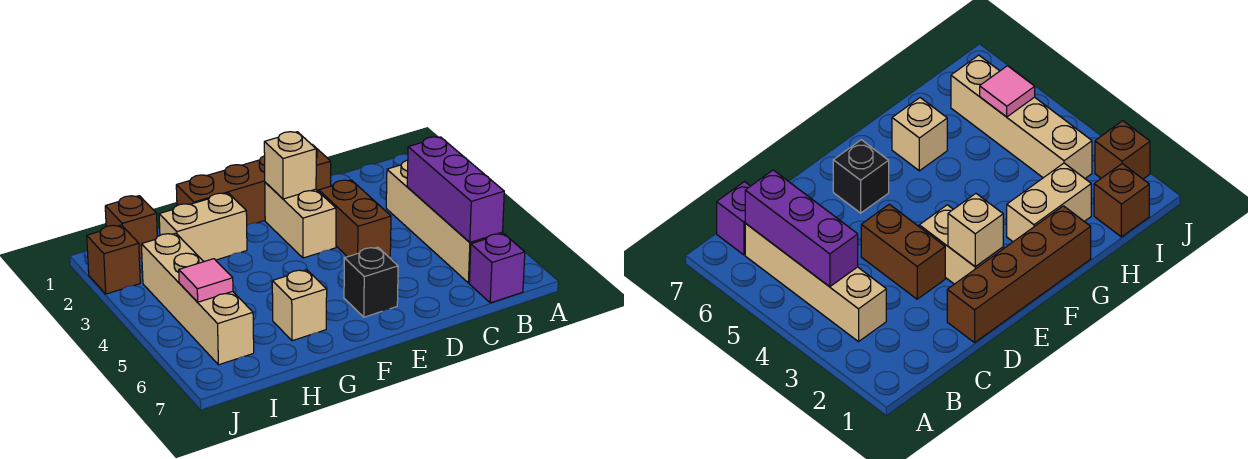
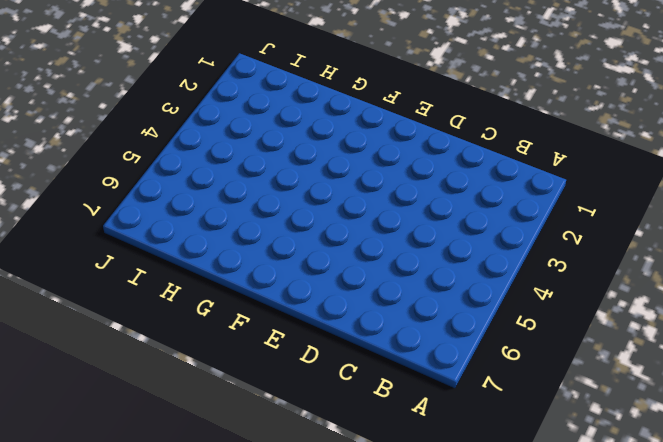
none -> tan brick B3:B6 level 1
none -> purple brick B7 level 1
none -> brown brick D1:G1 level 1

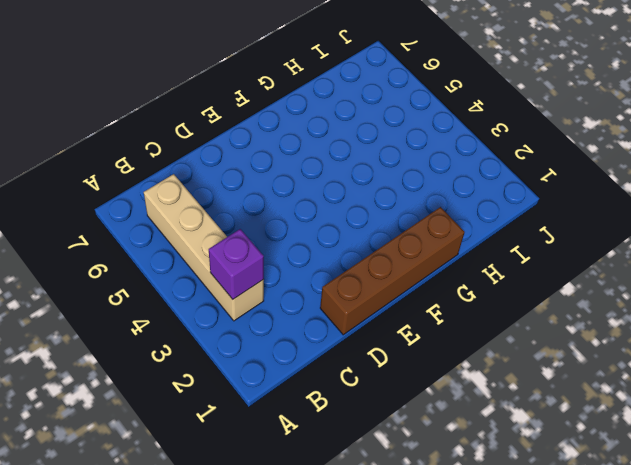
purple brick B3 level 2 -> purple brick B7 level 1
none -> brown brick D3:D4 level 1
none -> tan brick E2:E3 level 1
none -> black brick E6 level 1

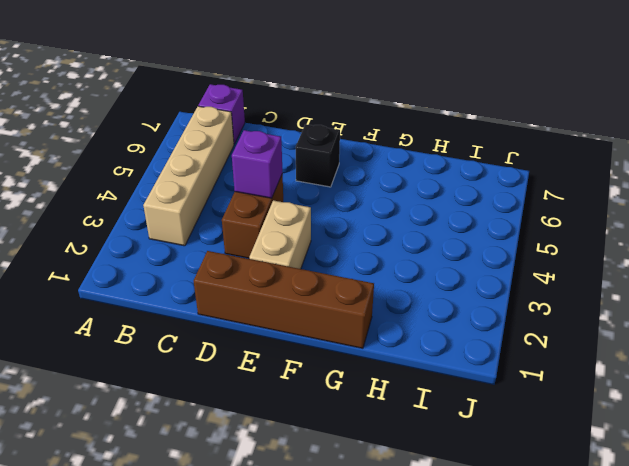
purple brick D4 level 2 -> none
none -> tan brick G2:H2 level 1
none -> tan brick G6 level 1
none -> brown brick I1 level 1

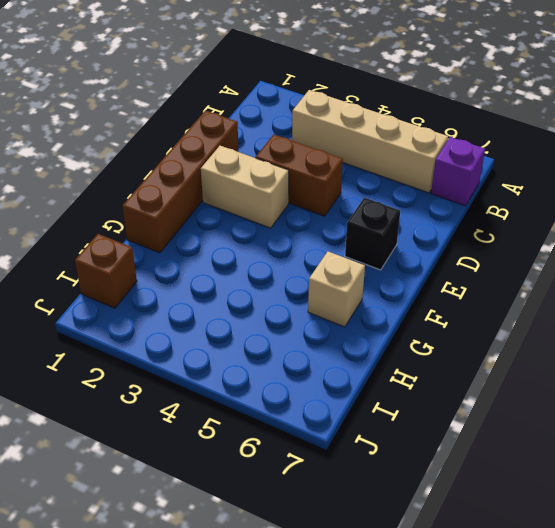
none -> tan brick G2:H2 level 1
none -> tan brick I3:I6 level 1
none -> brown brick J2 level 1

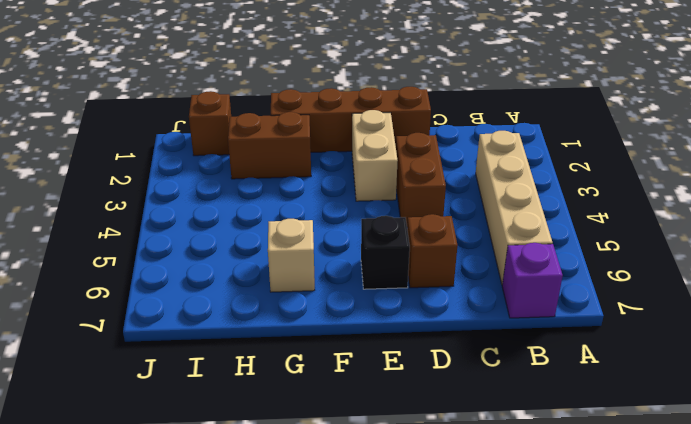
brown brick D6 level 1 -> brown brick J2 level 1
brown brick G2:H2 level 1 -> tan brick G2:H2 level 1
none -> tan brick I3:I6 level 1
none -> purple brick B4:B6 level 2
none -> tan brick E2 level 2

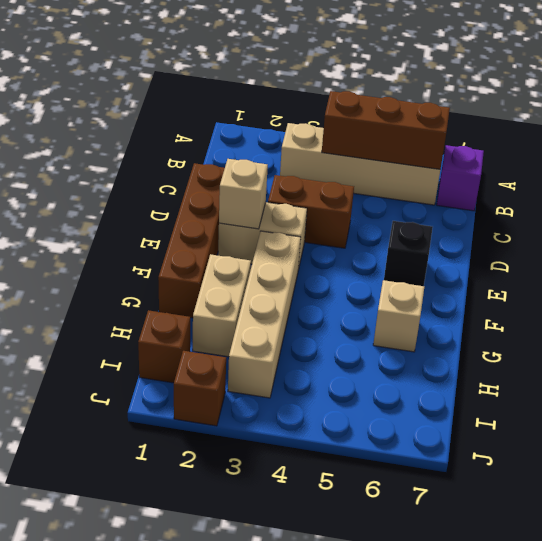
brown brick B4:B6 level 2 -> purple brick B4:B6 level 2
tan brick F3:I3 level 1 -> tan brick I3:I6 level 1
none -> pink tile I5 level 2

